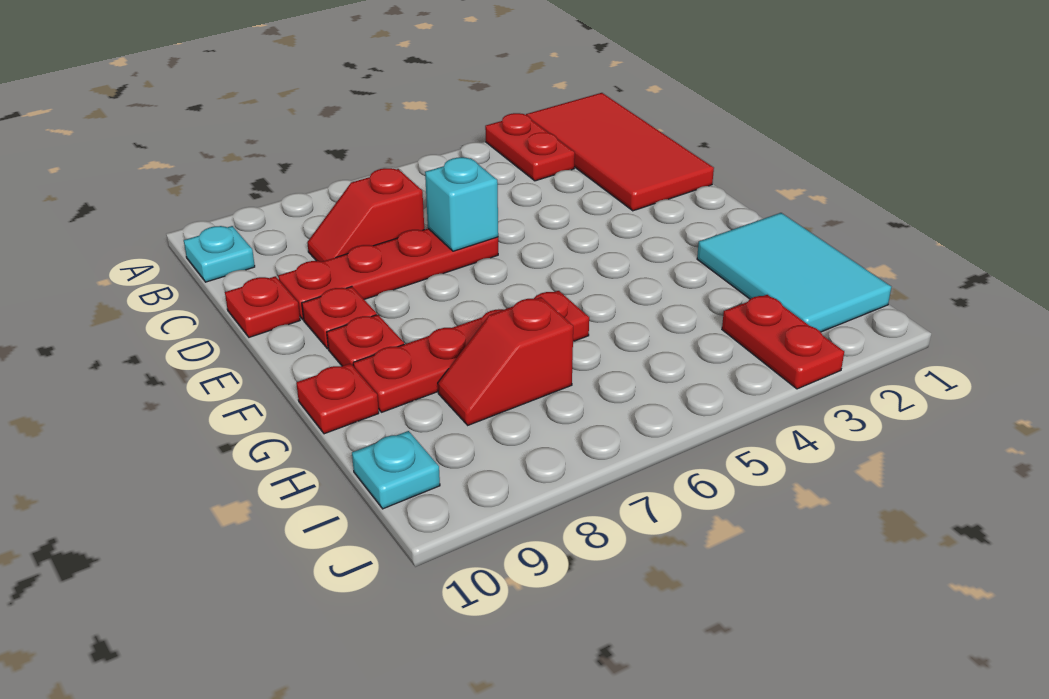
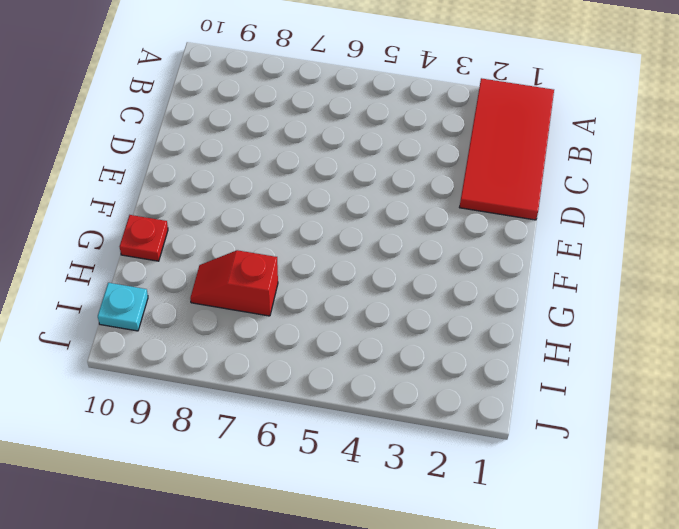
none -> red plate A3:B3 level 1
none -> cyan plate B10 level 1
none -> red slope C7:C8 level 1 top 7

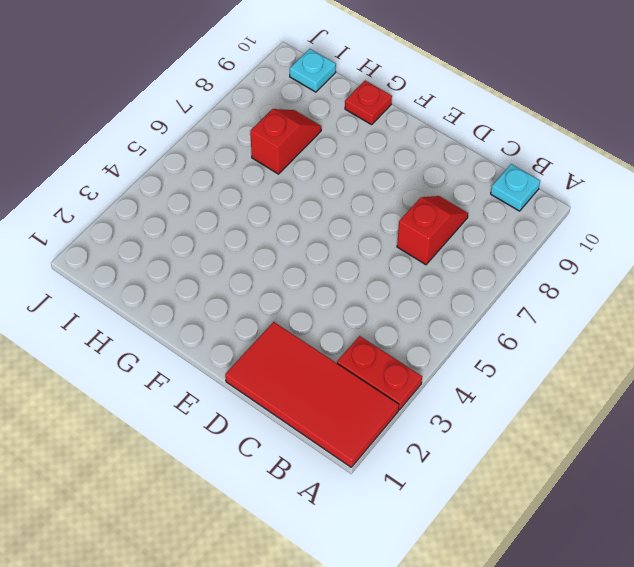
none -> red plate D6:D9 level 1
none -> red plate D10 level 1
none -> red plate E9 level 1

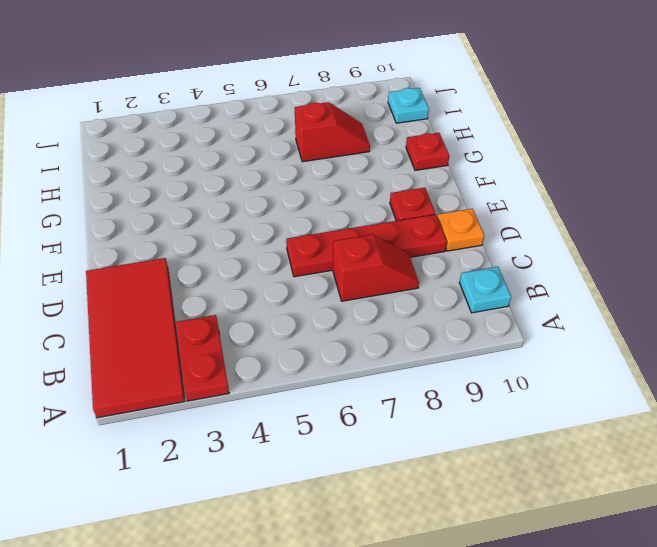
orange plate D10 level 1 -> red plate D10 level 1
none -> red plate F9 level 1
none -> cyan tile G1:I2 level 1
none -> red plate G6:G9 level 1

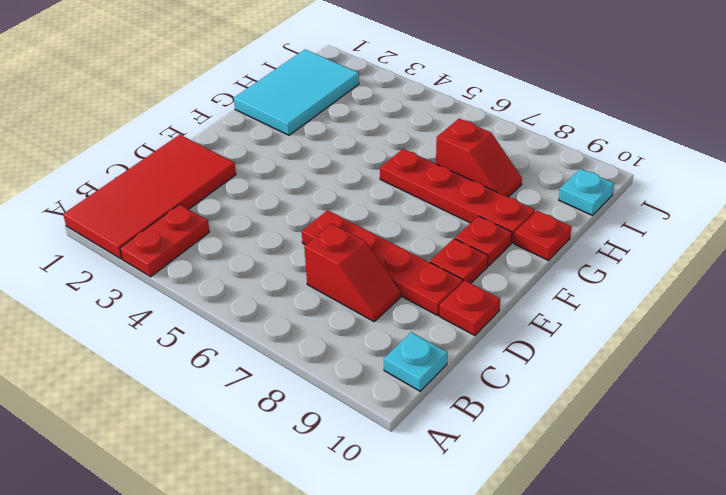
none -> red plate I3:J3 level 1
none -> cyan brick D6 level 2

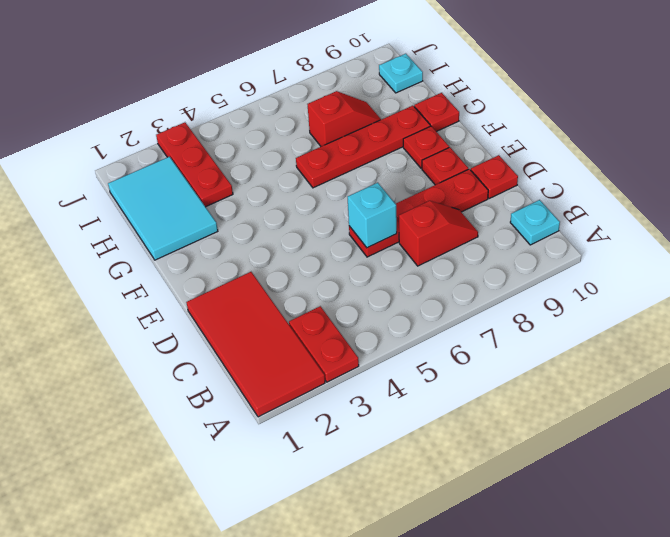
red plate H3:J3 level 1 -> red plate I3:J3 level 1

